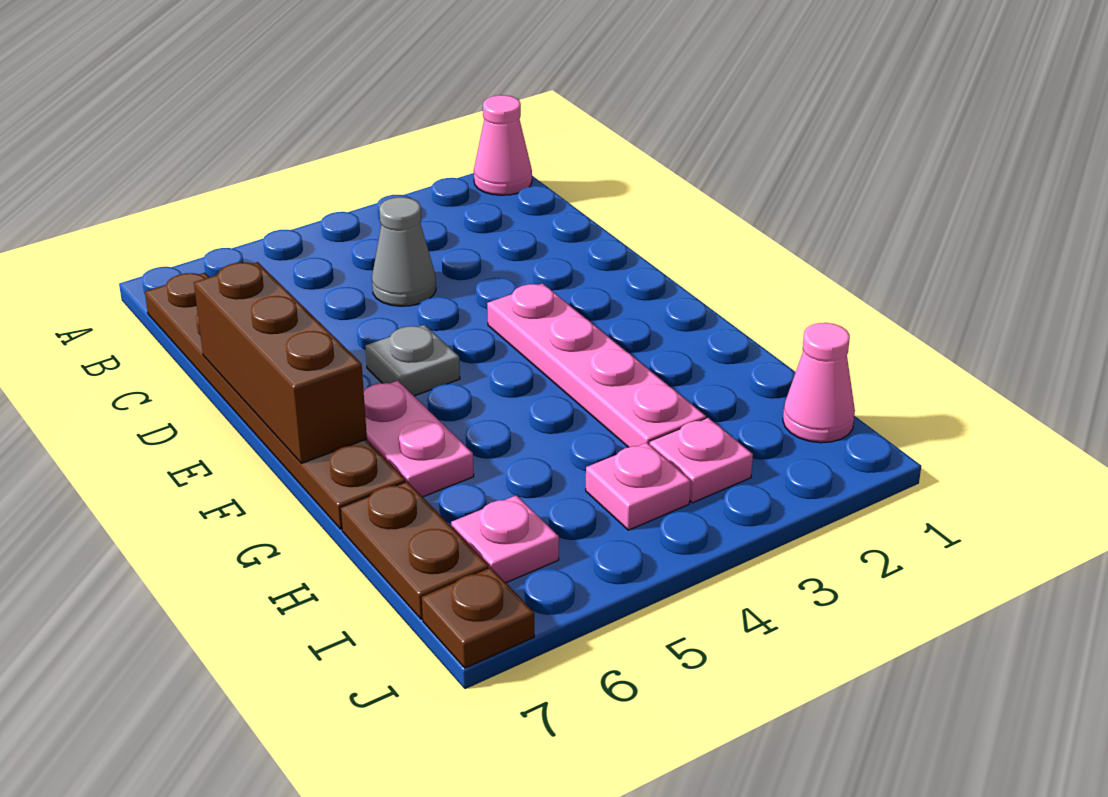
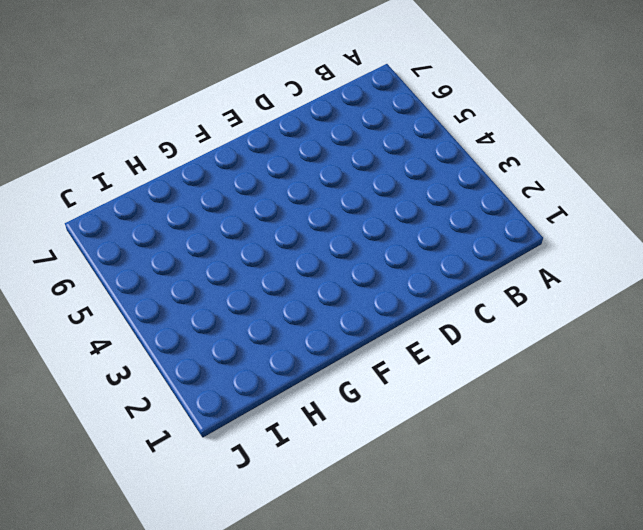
none -> pink cone A1 level 1
none -> brown plate B7:G7 level 1
none -> grey cone C4 level 1

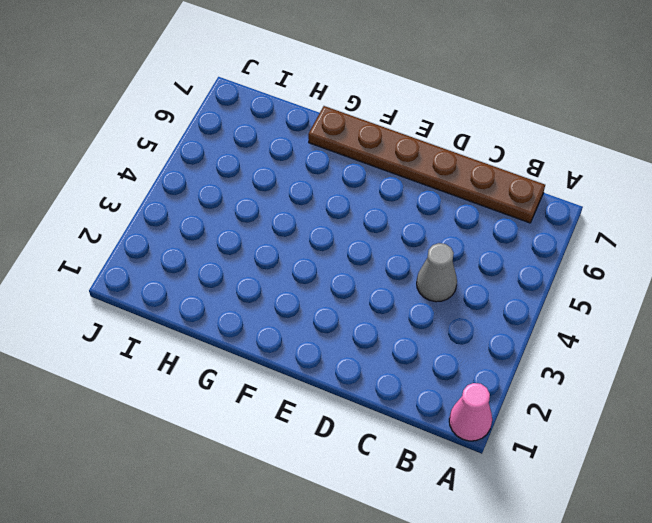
none -> pink plate E3:H3 level 1
none -> grey plate E5 level 1
none -> pink plate F6:G6 level 1

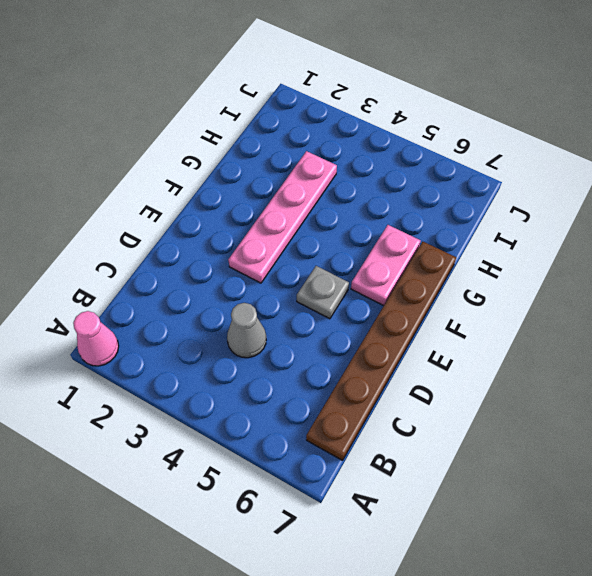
none -> brown plate H7:I7 level 1
none -> pink cone I1 level 1
none -> pink plate I3 level 1

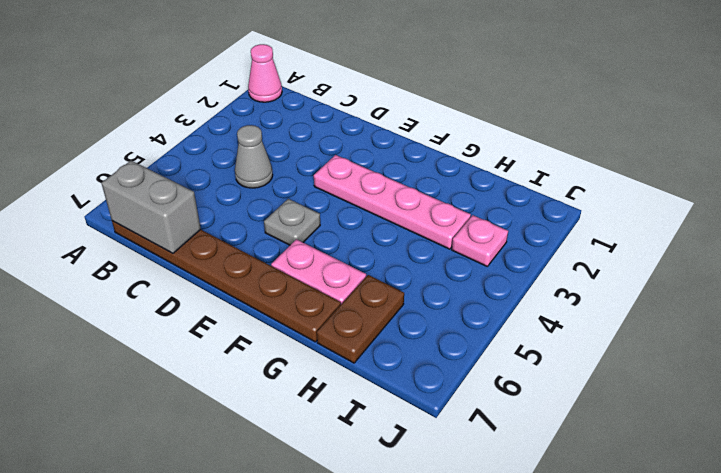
grey brick B7:C7 level 2 -> none
brown plate H6:H7 level 1 -> brown plate H7:I7 level 1
none -> pink cone I1 level 1
none -> pink plate I4 level 1
none -> pink plate I6 level 1

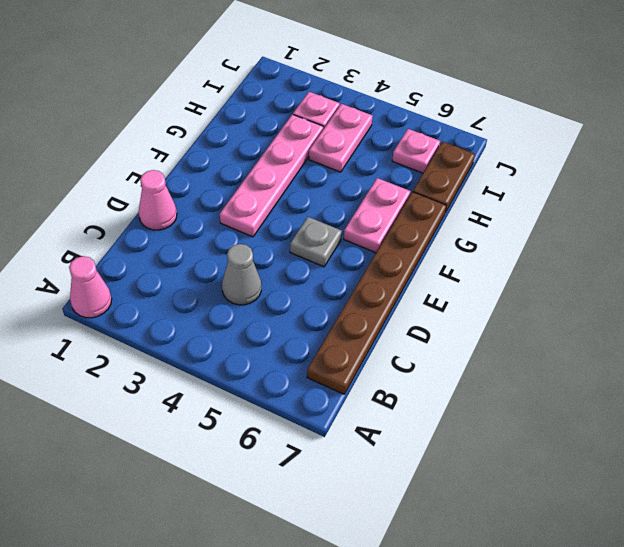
pink cone D1 level 1 -> pink cone I1 level 1
pink plate H4:I4 level 1 -> pink plate I4 level 1
none -> brown plate J7 level 1
none -> brown brick D7:F7 level 2

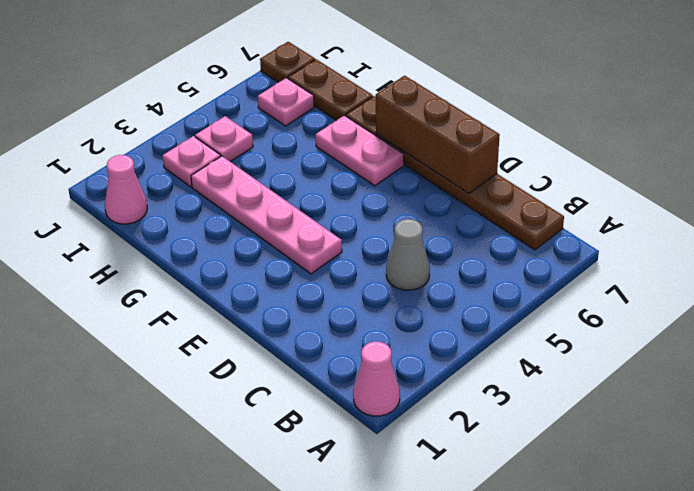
none -> grey plate E5 level 1

